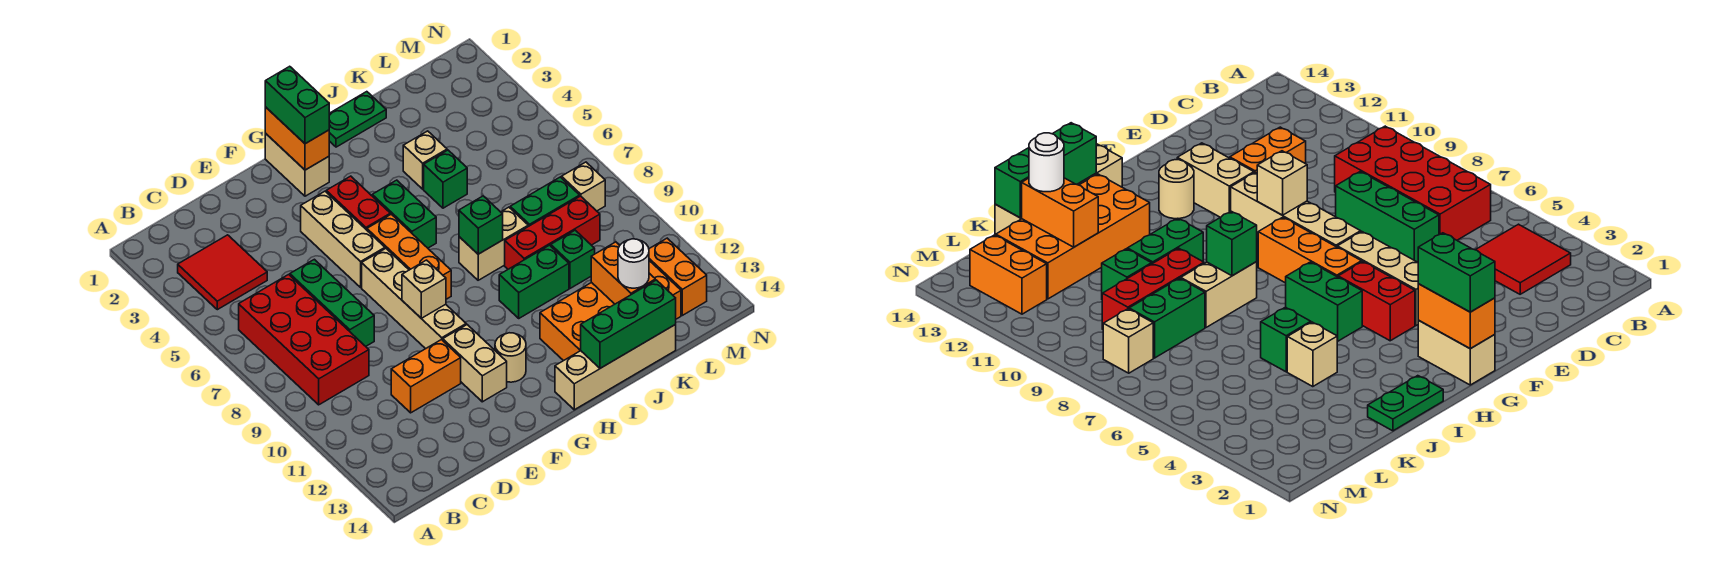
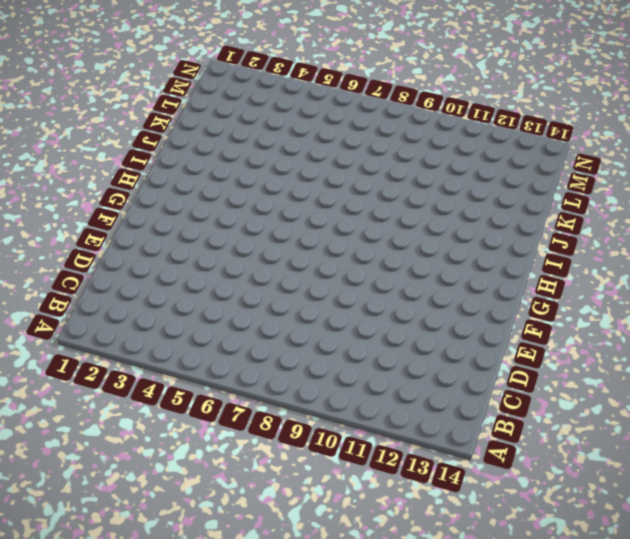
none -> red tile B3:C4 level 1
none -> red brick B6:C9 level 1
none -> green brick D6:D8 level 1
none -> orange brick D11:E11 level 1

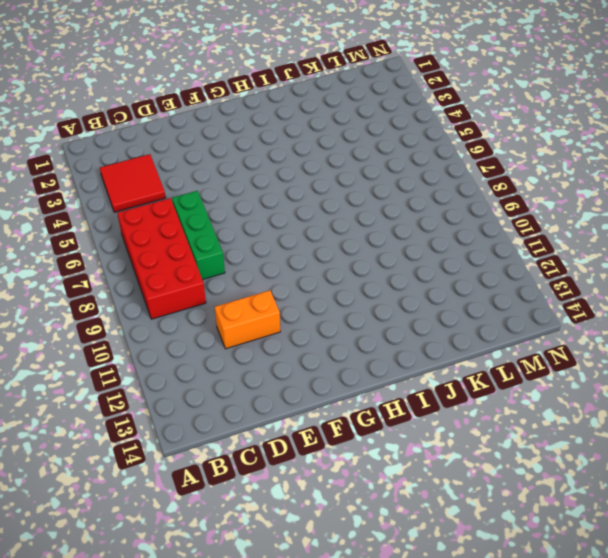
none -> tan brick F4:F6 level 1
none -> tan brick F7:F10 level 1
none -> tan brick F11:F12 level 1
none -> tan brick G1:G2 level 1

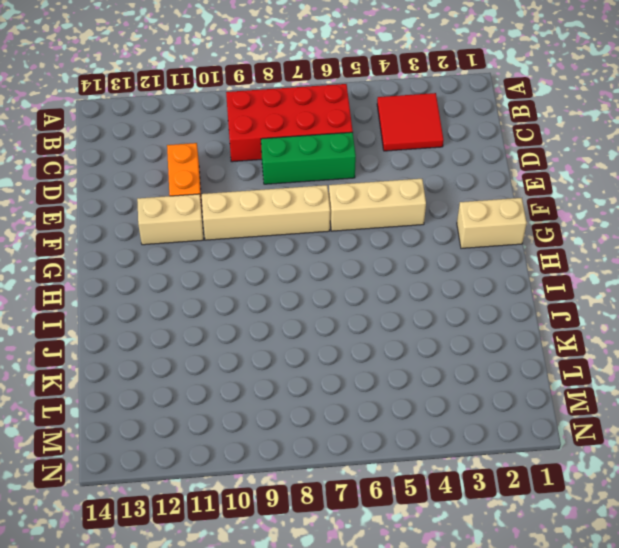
none -> red brick G4:G5 level 1
none -> orange brick G6:G8 level 1
none -> tan round brick G12 level 1
none -> green brick H5:H6 level 1

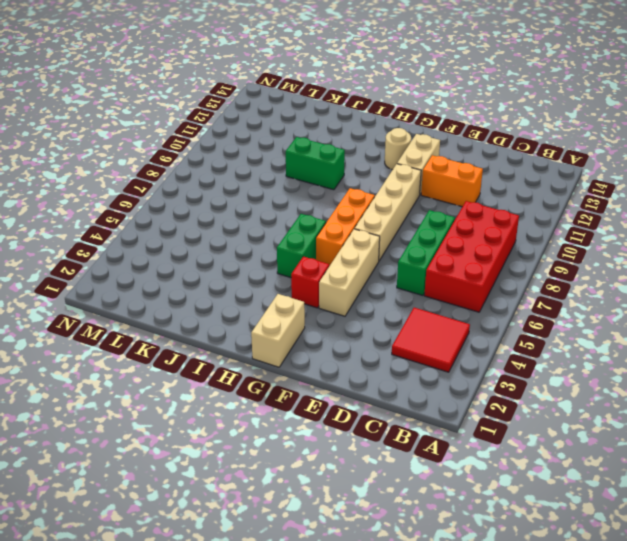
red brick G4 level 1 -> red brick G4:G5 level 1
none -> tan brick H14:K14 level 1
none -> green plate I1:J1 level 1
none -> tan brick I8:J8 level 1
none -> orange brick I12:L13 level 1

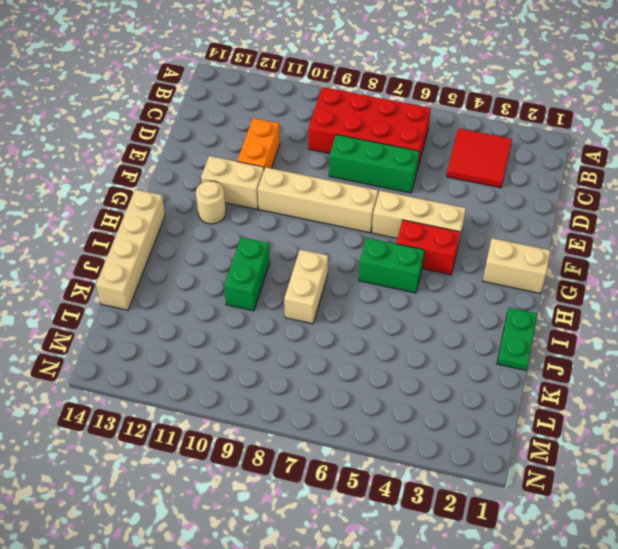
none -> orange brick G6:G8 level 1
none -> orange brick I12:L13 level 1
none -> tan brick J4 level 1
none -> green brick J5 level 1

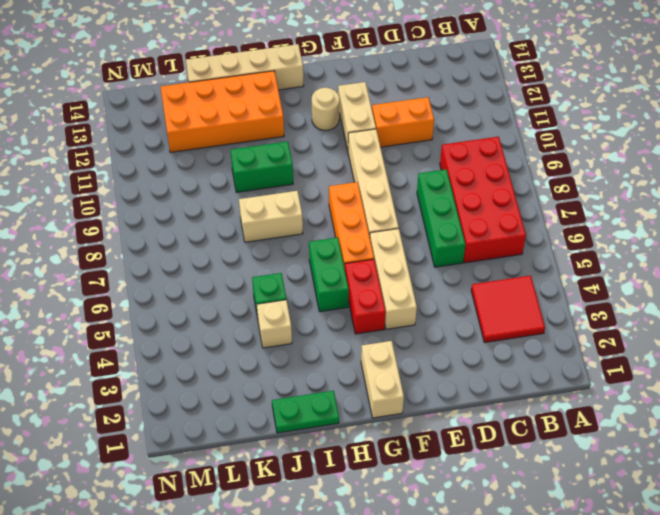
none -> red brick J9:L9 level 1
none -> green brick K8:L8 level 1
none -> green brick K10 level 1
none -> tan brick M8 level 1

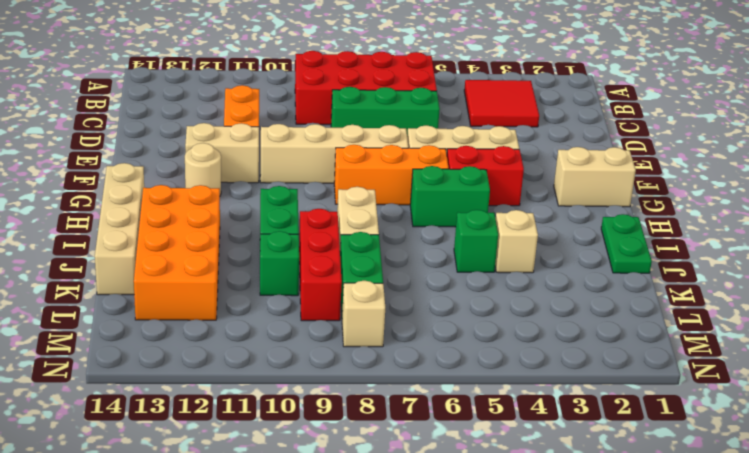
none -> orange brick M12:M13 level 1
none -> tan brick F9 level 2
none -> orange brick G1:G2 level 2
none -> green brick I8 level 2

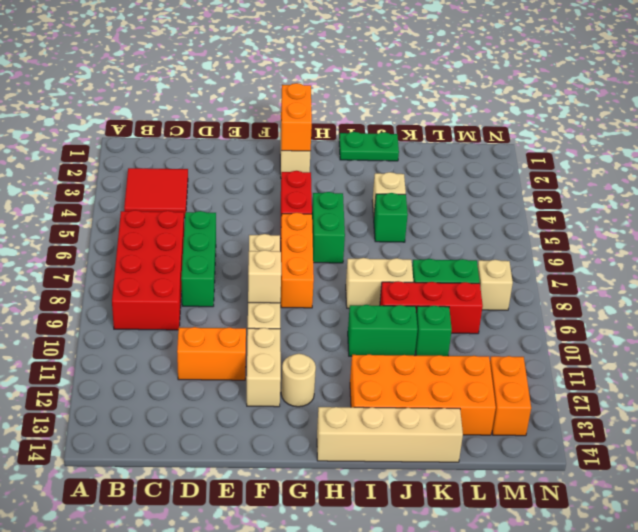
none -> tan brick F4:F6 level 1
none -> green brick I8 level 2
none -> green brick I14:K14 level 2
none -> orange brick K12:K13 level 2

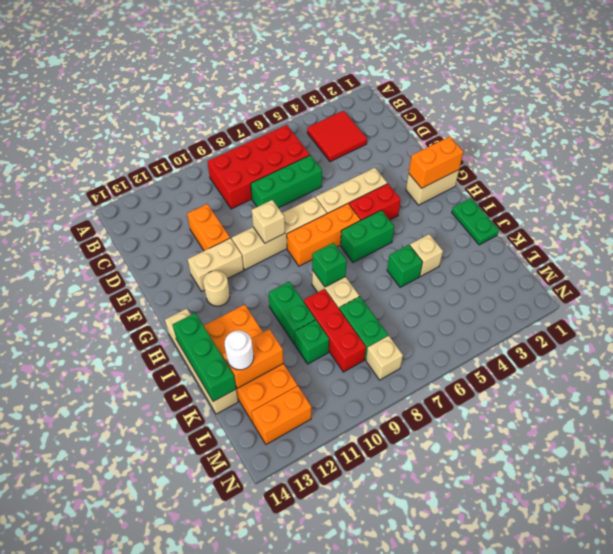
none -> green brick G1:G2 level 3

